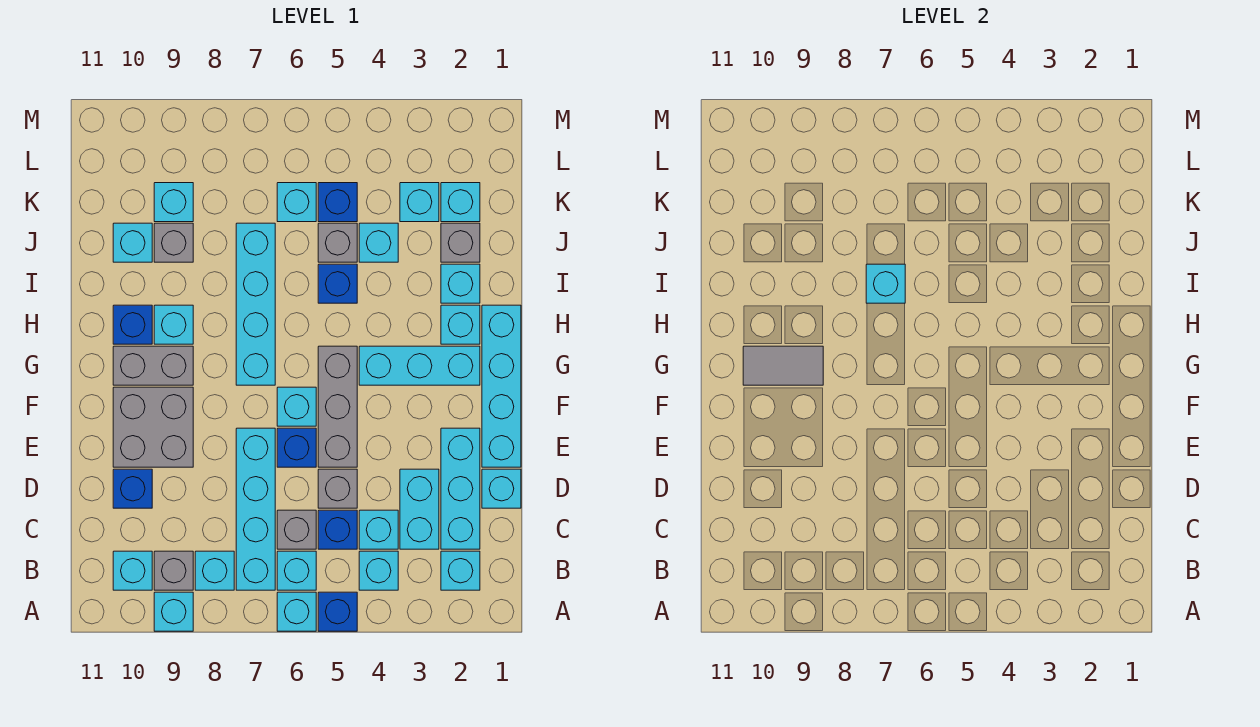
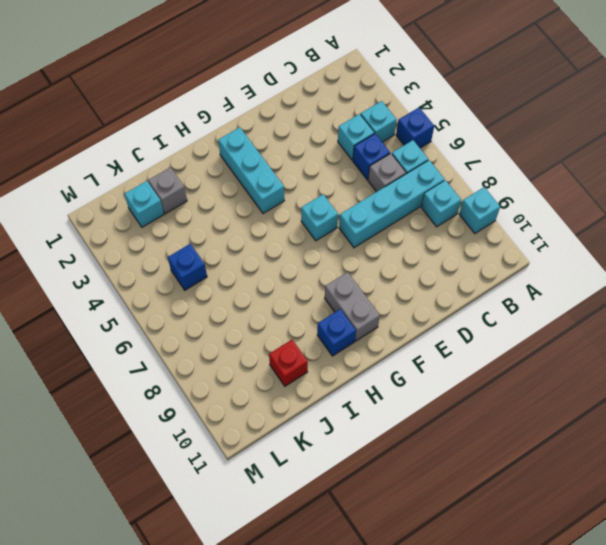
red brick J10 level 1 -> cyan brick J10 level 1
none -> cyan brick A6 level 1
none -> cyan brick B2 level 1
none -> grey brick B9 level 1
none -> cyan brick B10 level 1

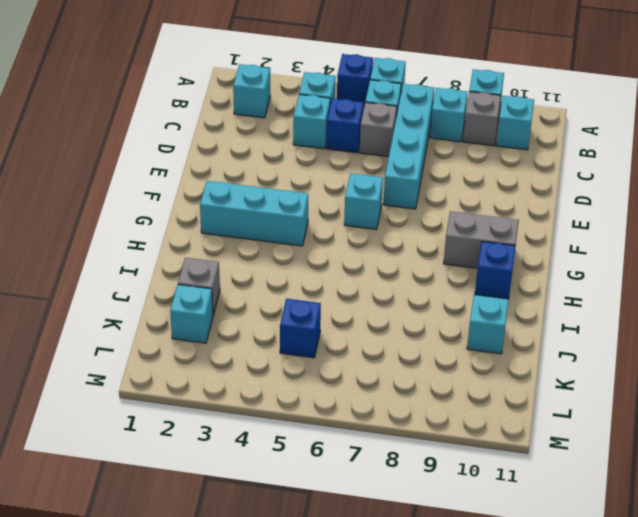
none -> cyan brick C2:E2 level 1
none -> cyan brick C3:D3 level 1
none -> cyan brick D1 level 1
none -> grey brick D5 level 1

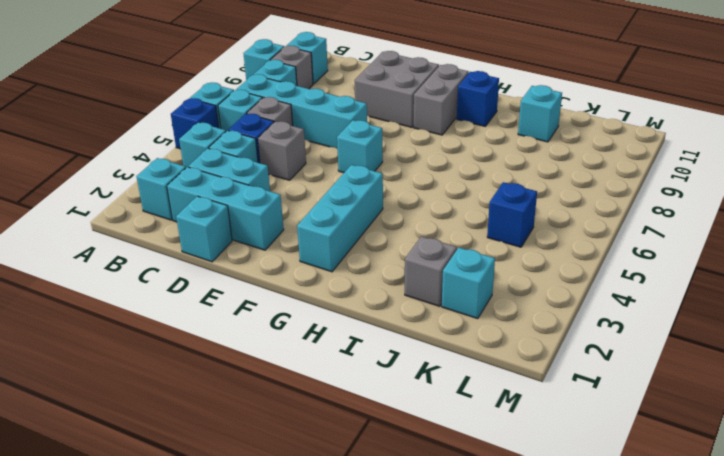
none -> blue brick D10 level 1
none -> cyan brick E1:H1 level 1
none -> grey brick E5:G5 level 1
none -> blue brick E6 level 1

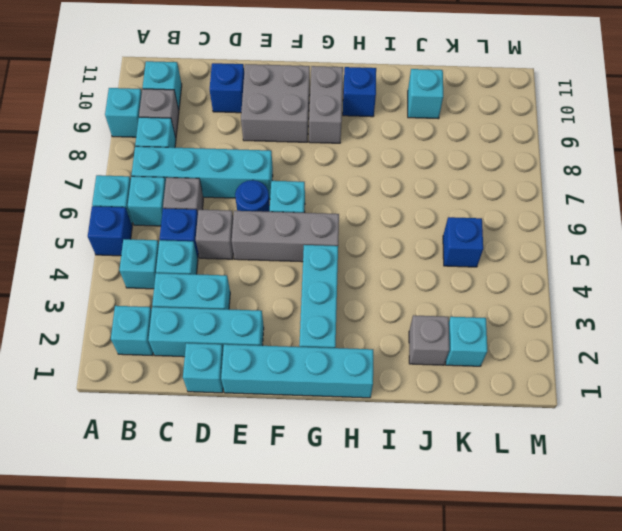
blue round brick E6 level 1 -> blue brick E6 level 1
none -> cyan brick G7:J7 level 1
none -> cyan brick H2 level 1
none -> cyan brick H9 level 1
none -> cyan brick I2 level 1

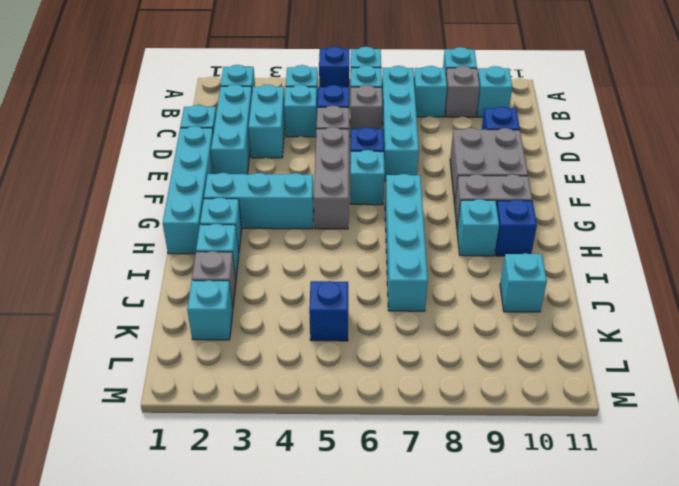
none -> blue brick I5 level 1
none -> cyan brick J4 level 1
none -> grey brick J5 level 1
none -> grey brick J9 level 1

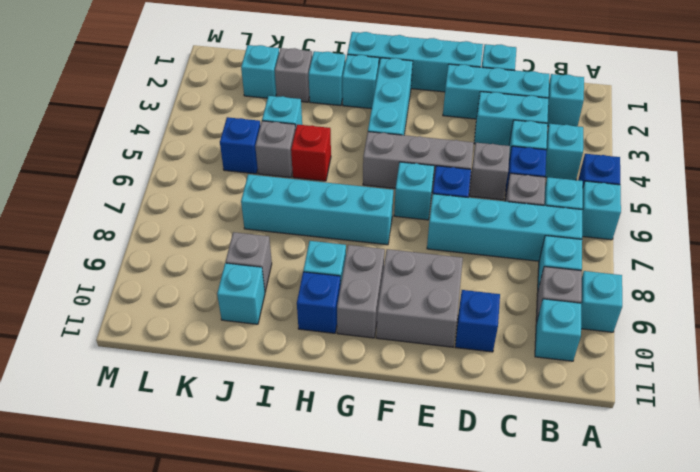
red brick I5 level 1 -> blue brick I5 level 1
none -> cyan brick K3 level 1
none -> cyan brick K6 level 1
none -> cyan brick K9 level 1
none -> grey tile G9:G10 level 2

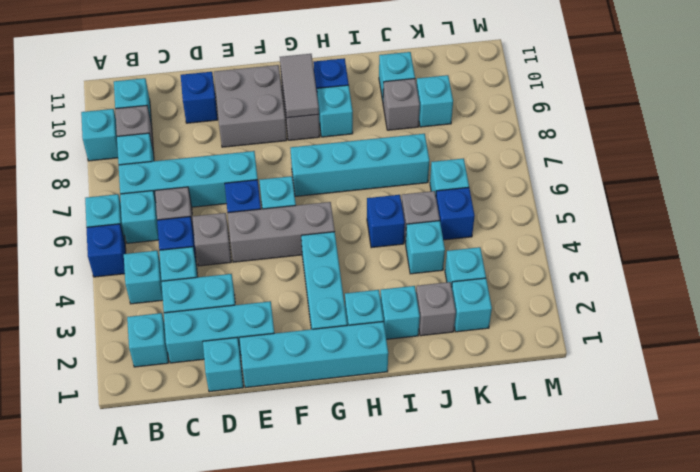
none -> cyan brick I7 level 2

